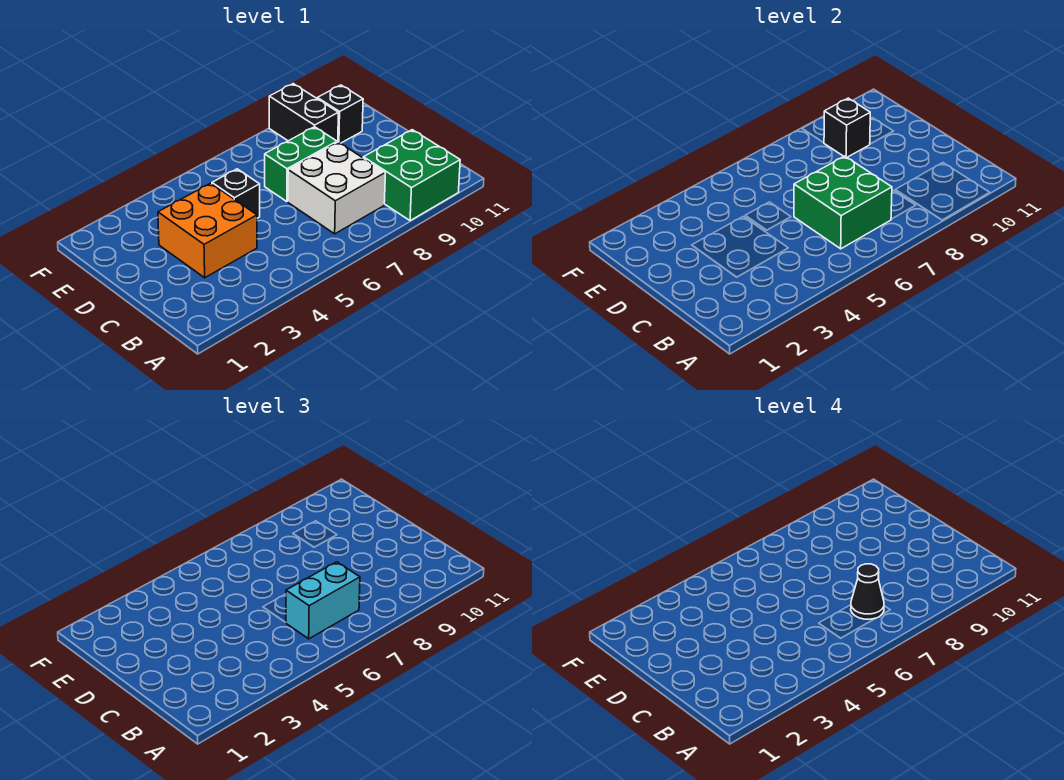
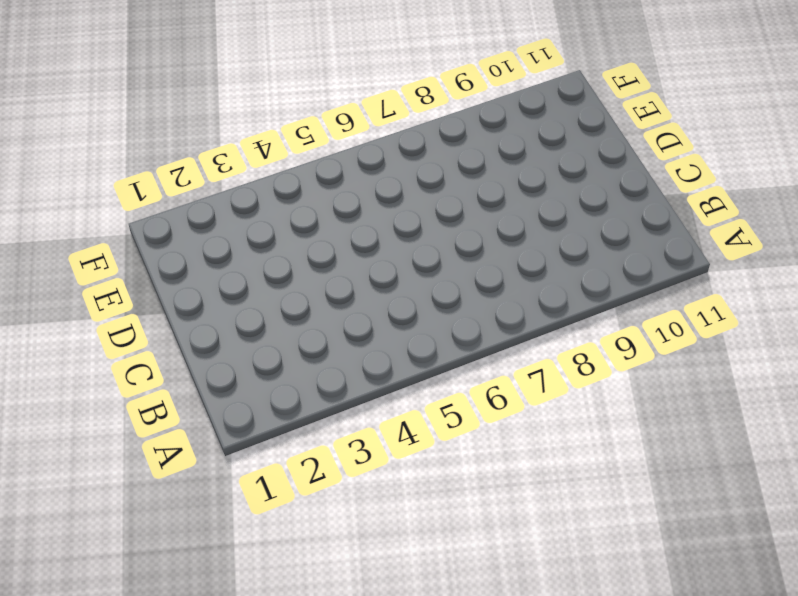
none -> green brick A9:B10 level 1
none -> white brick B7:C8 level 1

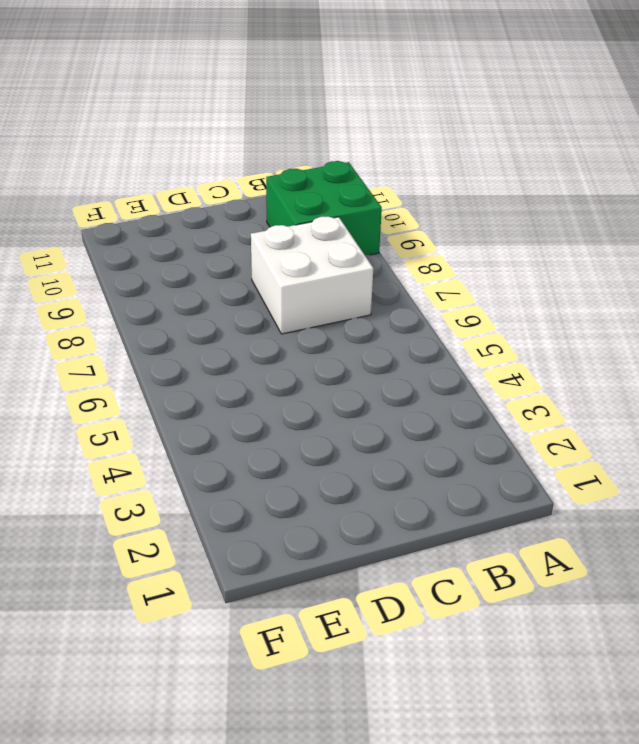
none -> orange brick C3:D4 level 1
none -> black brick D5 level 1

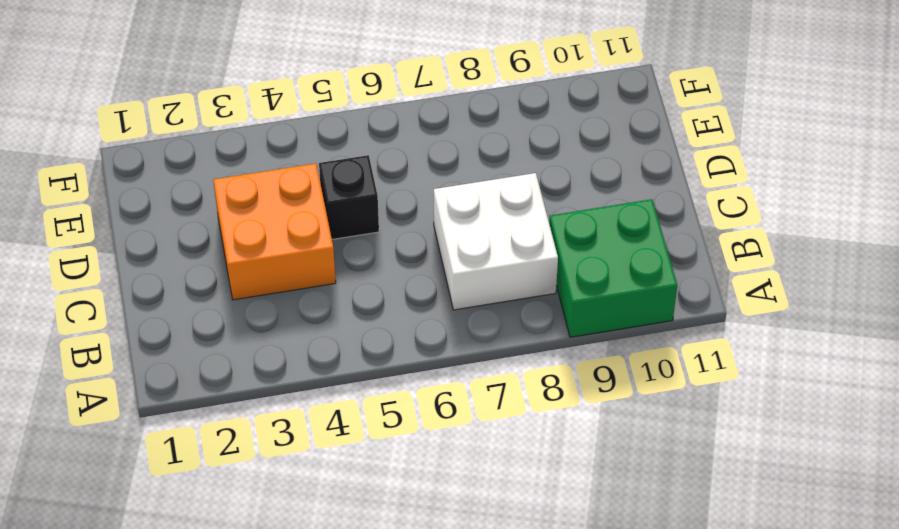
none -> green brick D7:D8 level 1
none -> black brick E9:F9 level 1

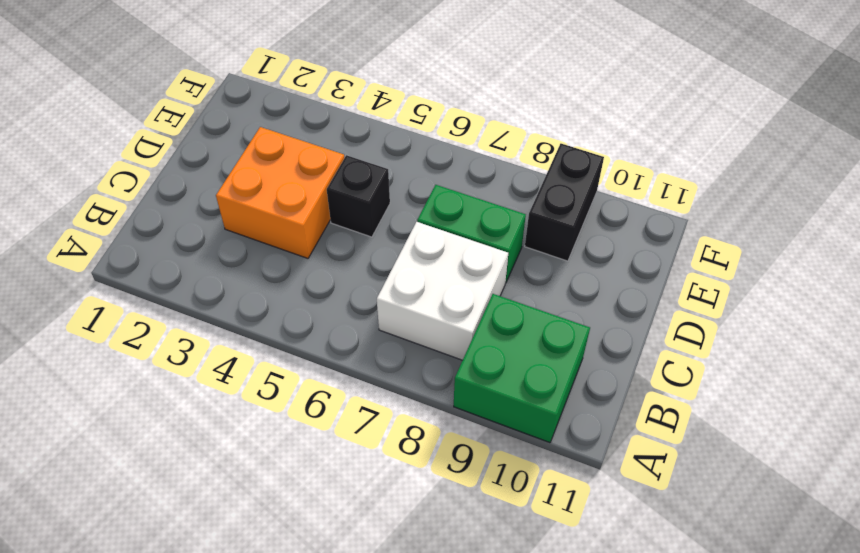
none -> black brick E10 level 1
none -> green brick B6:C7 level 2

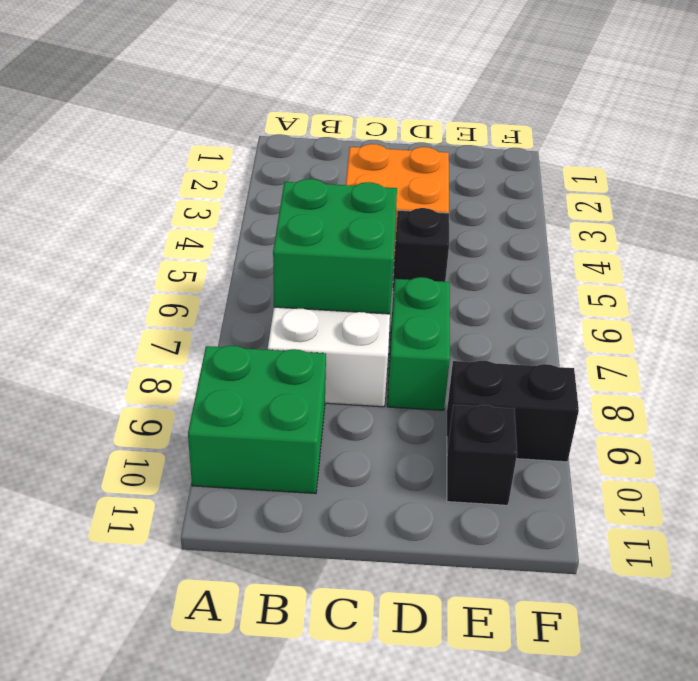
none -> black brick E9 level 2
none -> cyan brick B6:B7 level 3

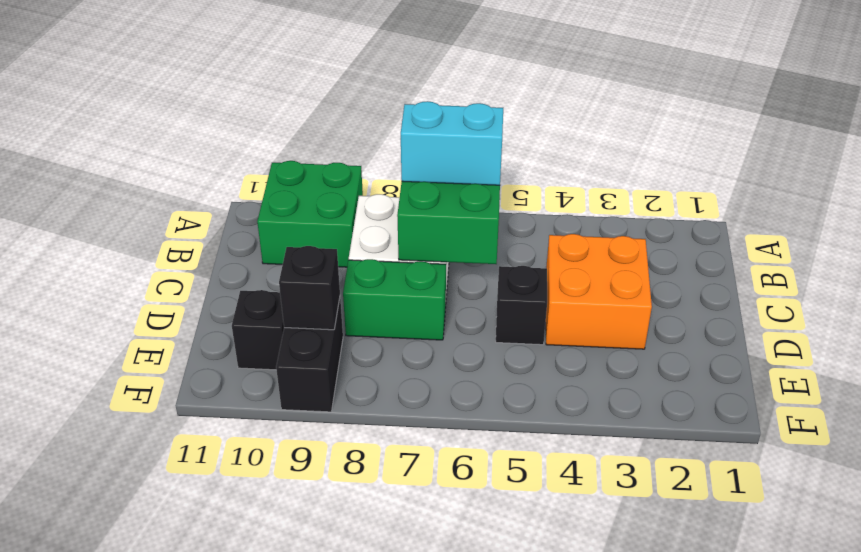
none -> black cone B7 level 4

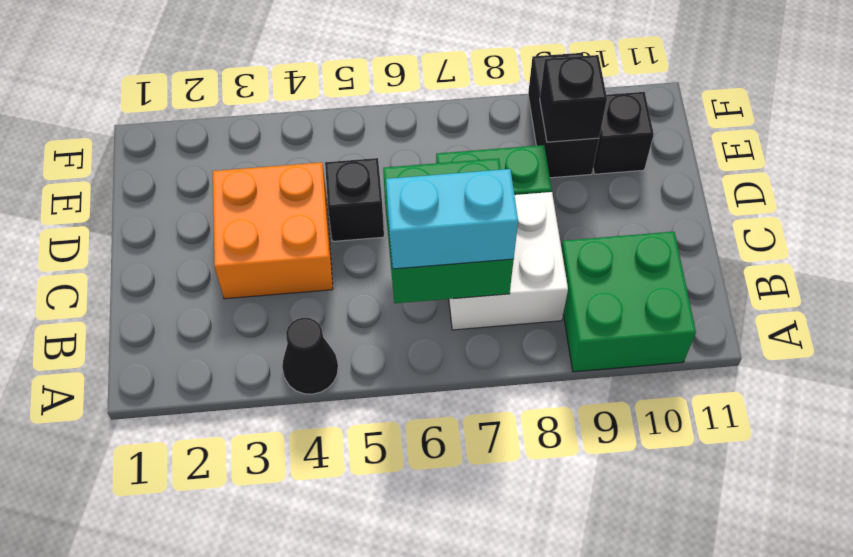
black cone A4 level 1 -> black cone B7 level 4

